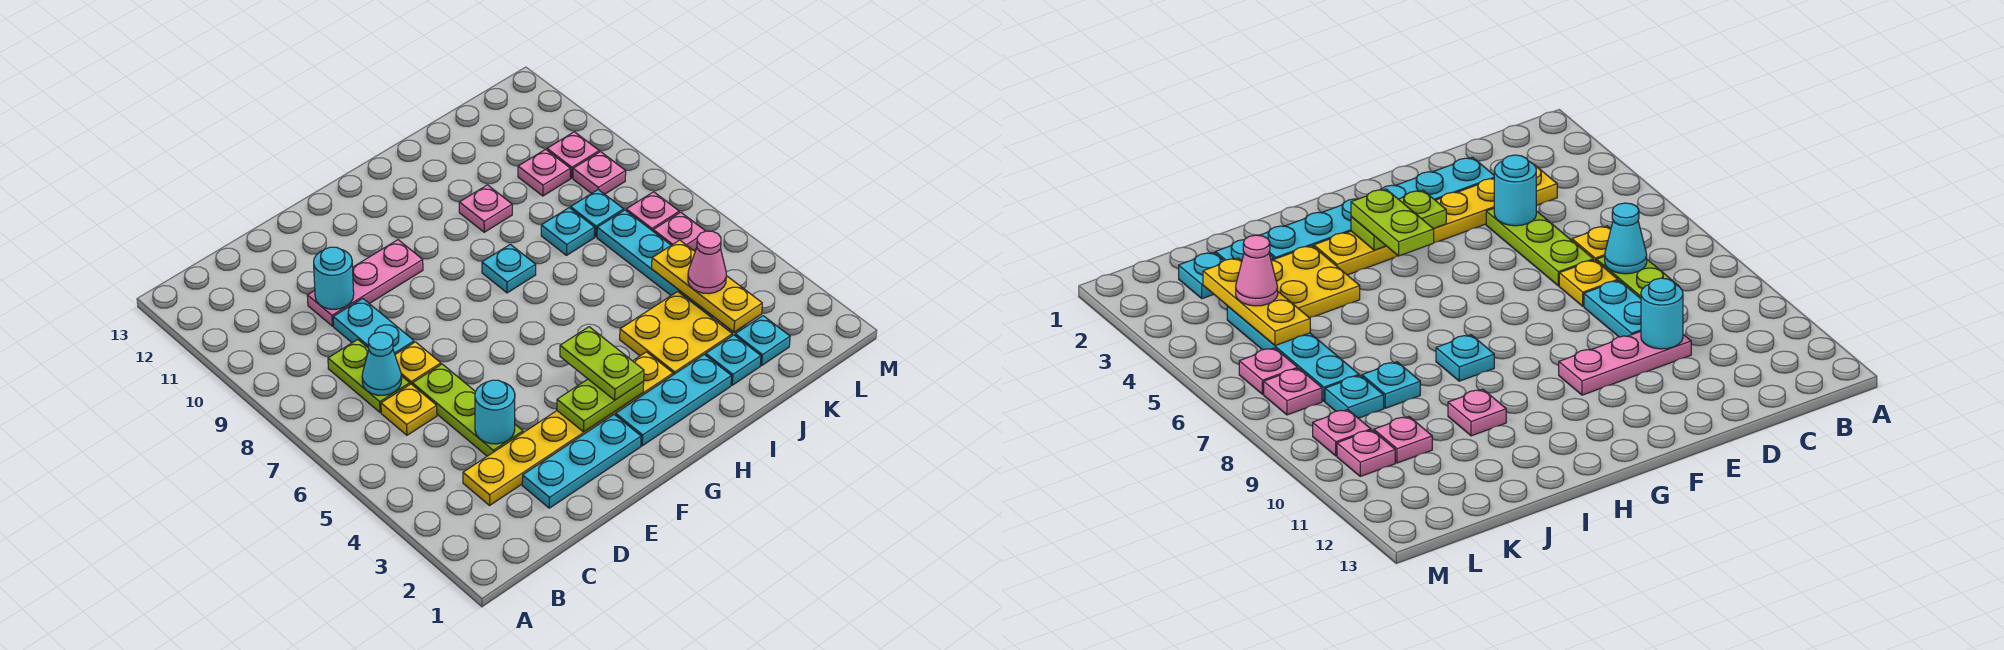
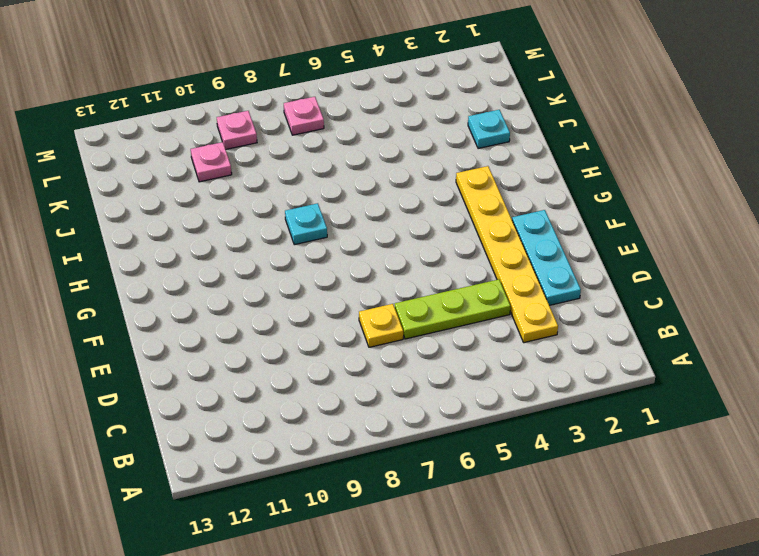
none -> yellow plate C6 level 1
none -> lime plate C7:C8 level 1
none -> cyan plate D8:D9 level 1

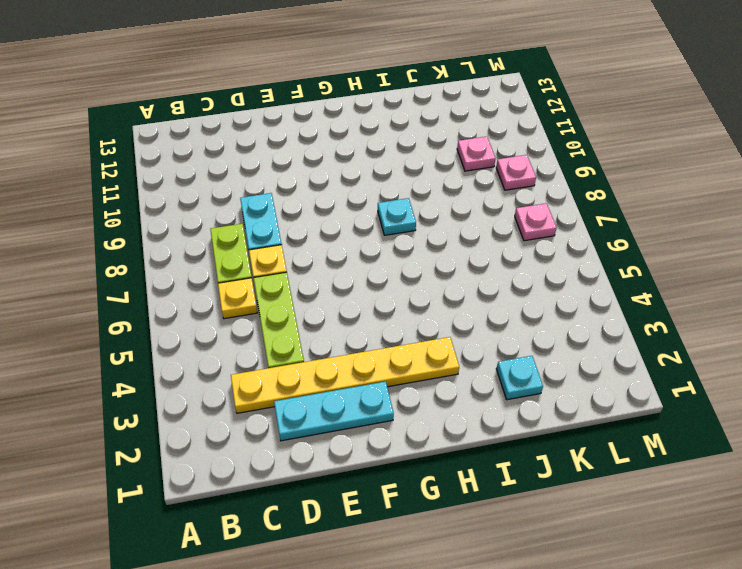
none -> pink plate D10:F10 level 1
none -> cyan plate G2:I2 level 1
none -> yellow plate I3:J4 level 1

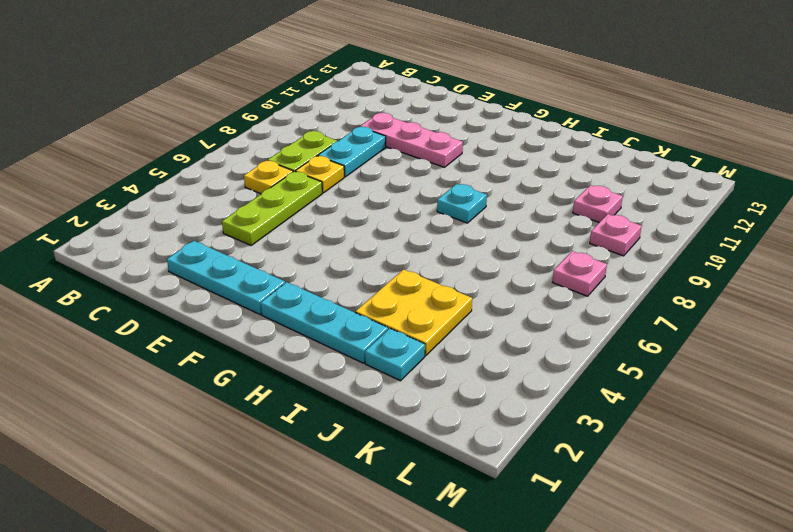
none -> yellow plate C3:H3 level 1
none -> pink plate I10 level 1
none -> cyan plate J8 level 1

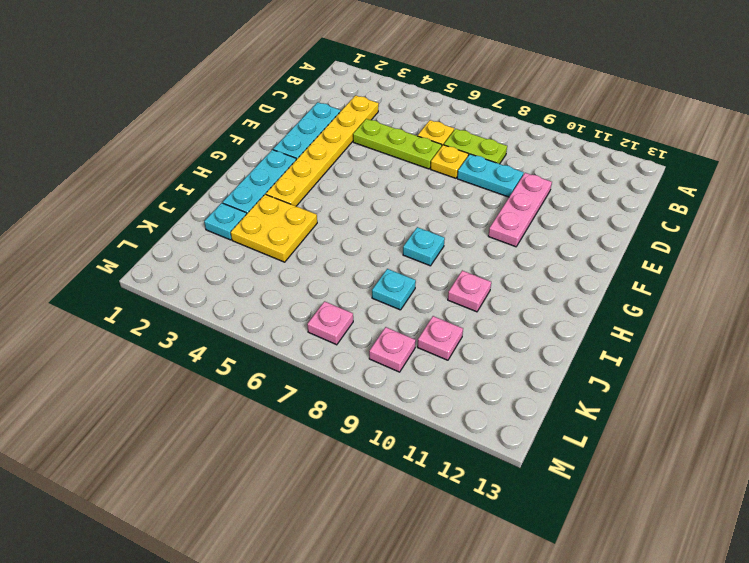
none -> cyan plate K2 level 1
none -> cyan plate K4:K7 level 1
none -> cyan plate K8 level 1

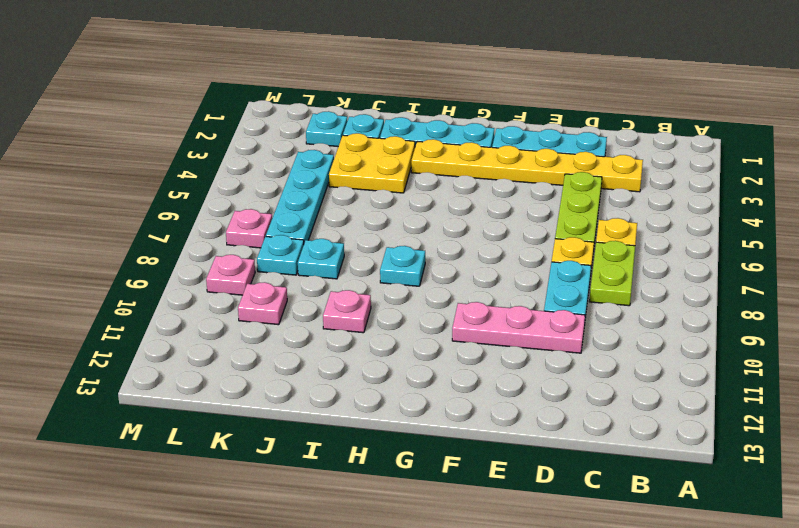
none -> pink plate L6 level 1
none -> pink plate L10 level 1
none -> cyan cone C7 level 2

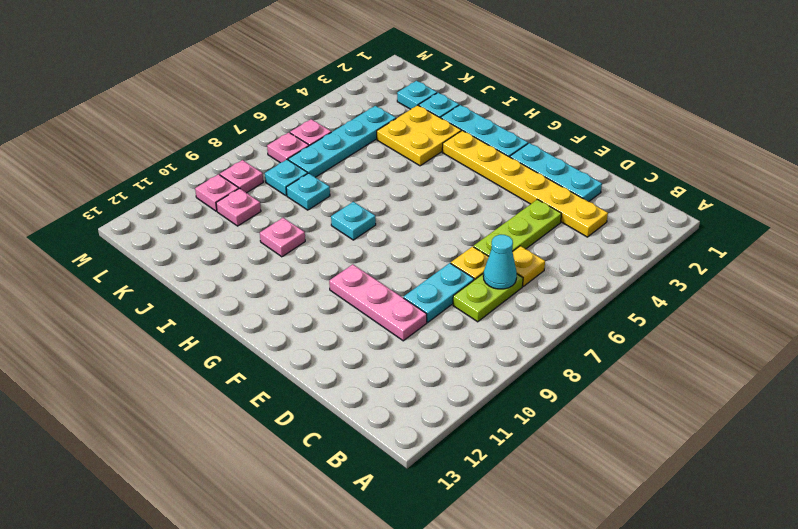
none -> cyan round brick D4 level 2
none -> cyan round brick D10 level 2
none -> lime plate F3:G3 level 2

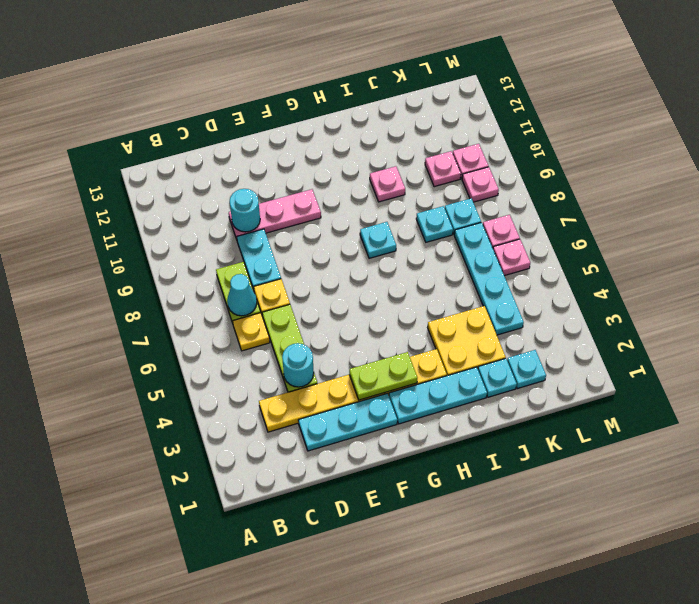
none -> yellow plate K3:K5 level 2
none -> lime plate G3:G4 level 3
none -> pink cone K4 level 3

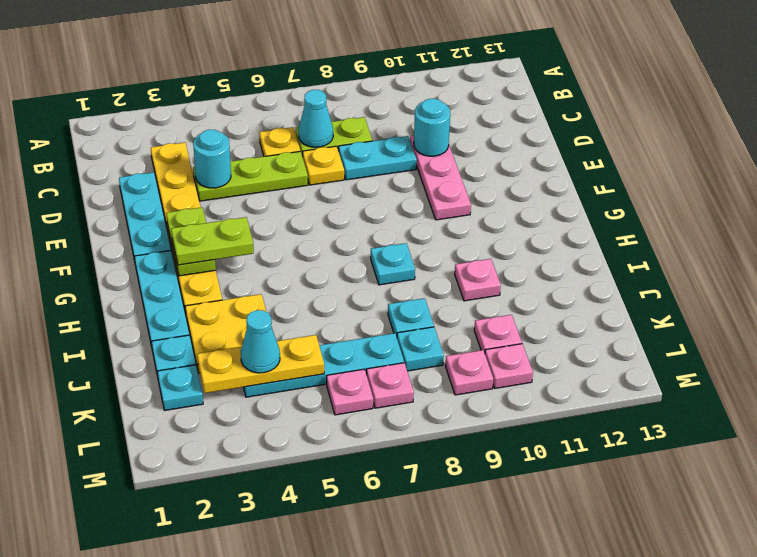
cyan cone K4 level 3 -> pink cone K4 level 3

